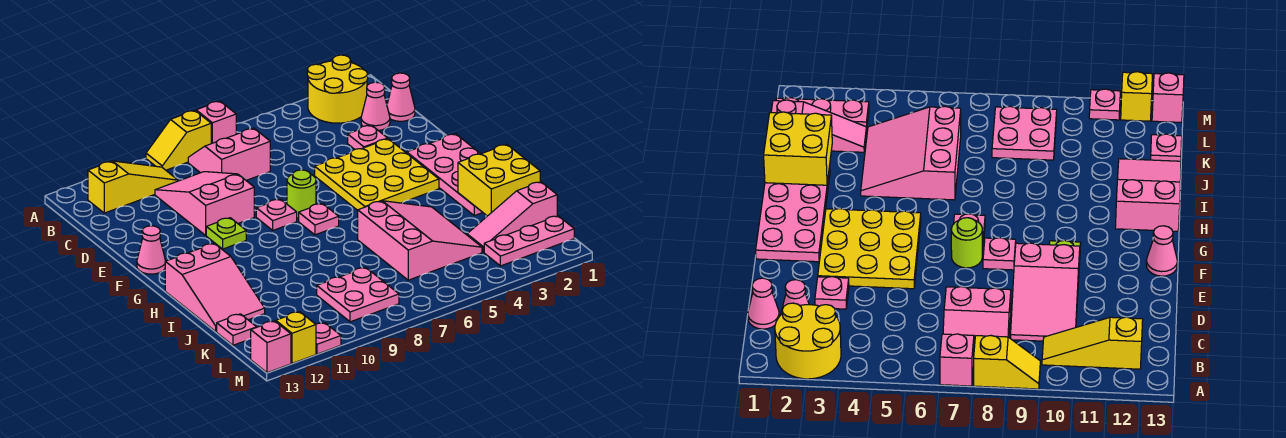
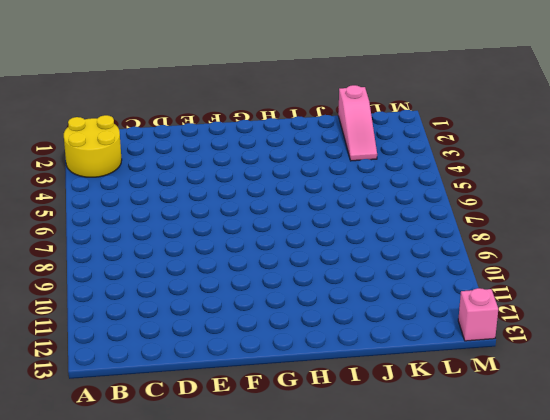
none -> pink brick A7 level 1
none -> yellow slope A8:A9 level 1 top 8
none -> pink slope B7:C8 level 1 top C

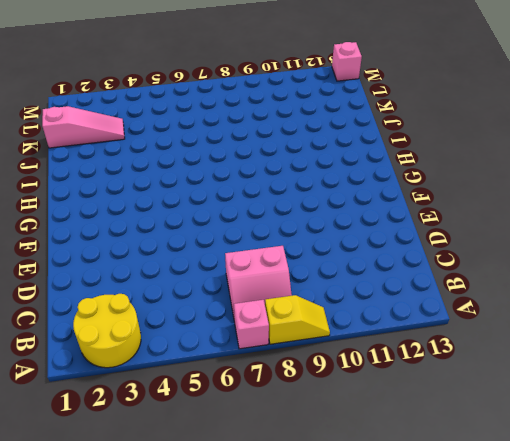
none -> yellow slope B10:B12 level 1 top 12
none -> pink cone C1 level 1
none -> pink cone C2 level 1

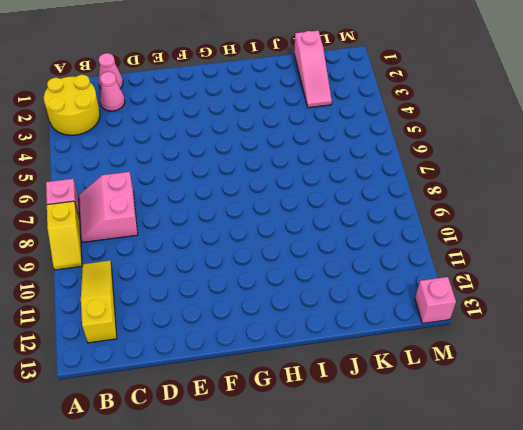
none -> pink slope C9:E10 level 1 top E
none -> pink plate D3 level 1
none -> yellow plate E3:G5 level 1

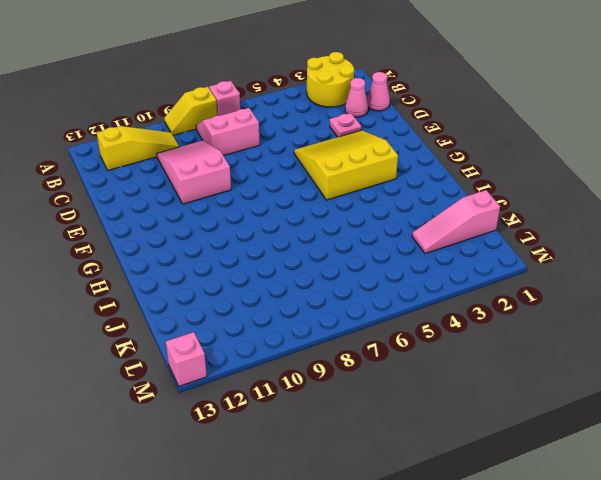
yellow slope E3:G5 level 1 top G -> yellow plate E3:G5 level 1
none -> pink plate F1:I2 level 1
none -> lime round brick F7 level 1
none -> pink plate F8 level 1

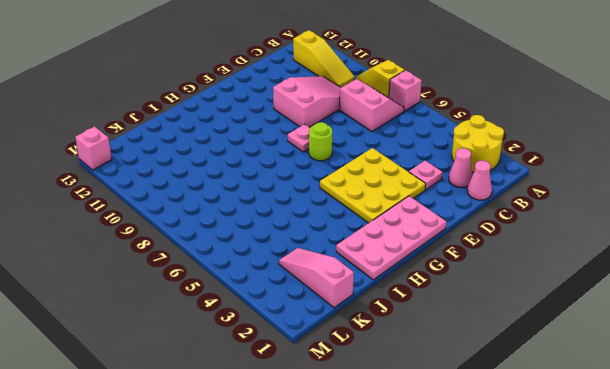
none -> lime plate F10 level 1
none -> pink cone F13 level 1
none -> pink plate G7 level 1

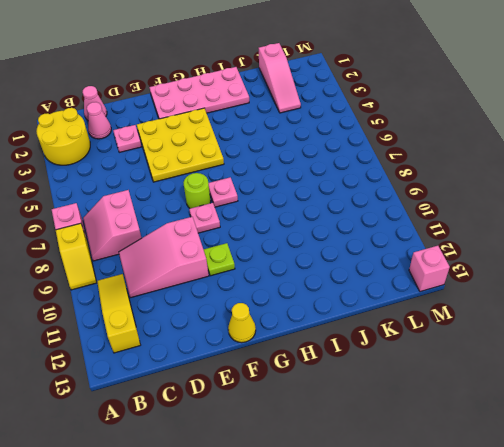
yellow cone F13 level 1 -> pink cone F13 level 1
none -> pink slope H12:J13 level 1 top H
none -> pink slope I4:K6 level 1 top 6
none -> pink plate K8:L9 level 1

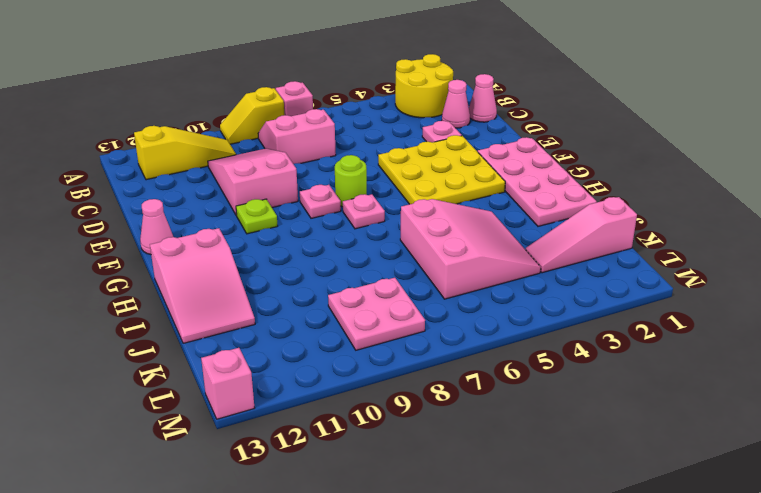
none -> pink plate K13 level 1
none -> pink plate L1:L3 level 1
none -> pink plate M11 level 1

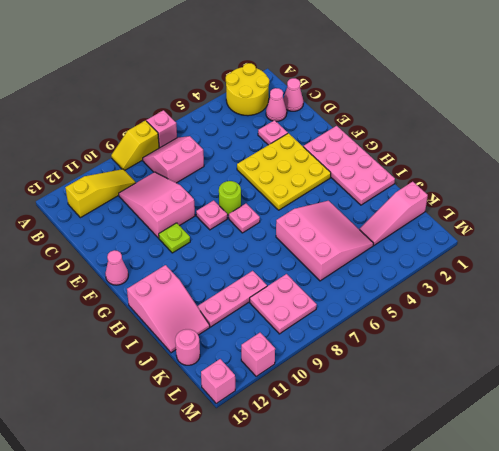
pink plate J9:J11 level 1 -> pink plate L1:L3 level 1
pink round brick K13 level 1 -> pink plate K13 level 1
pink brick M11 level 1 -> pink plate M11 level 1
none -> yellow brick M12 level 1
none -> yellow brick I1:J2 level 2

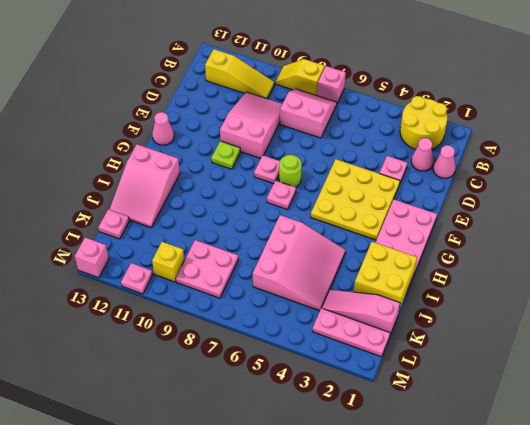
yellow brick L10 level 1 -> yellow brick M12 level 1

